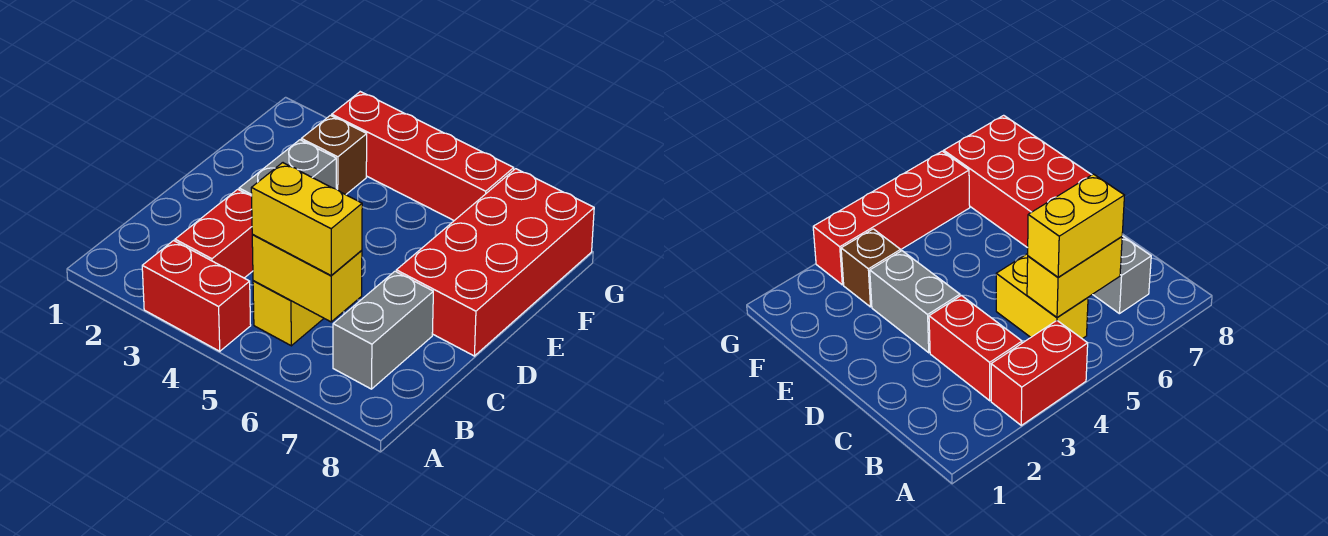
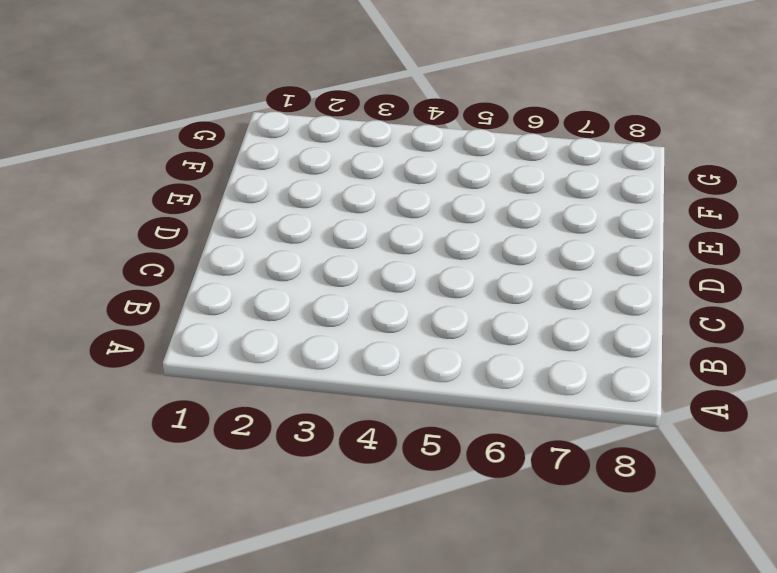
none -> red brick A3:A4 level 1
none -> red brick B3:C3 level 1

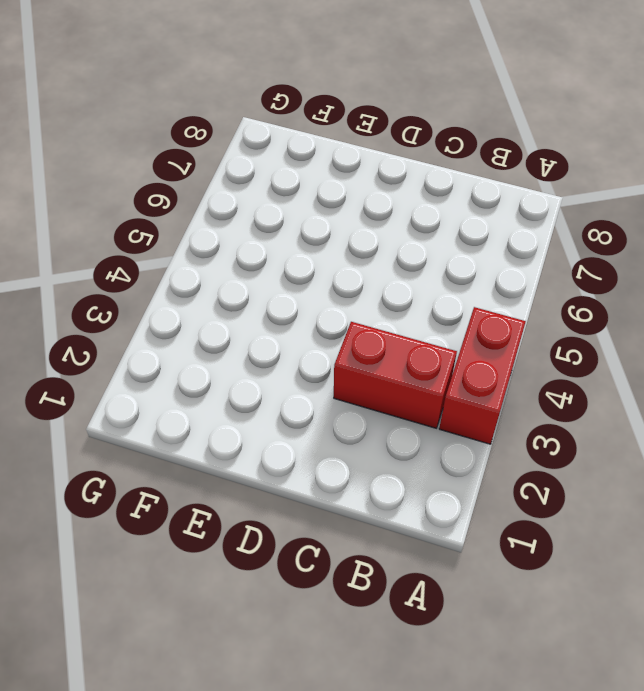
none -> yellow brick B5:C5 level 1
none -> grey brick B7:C7 level 1

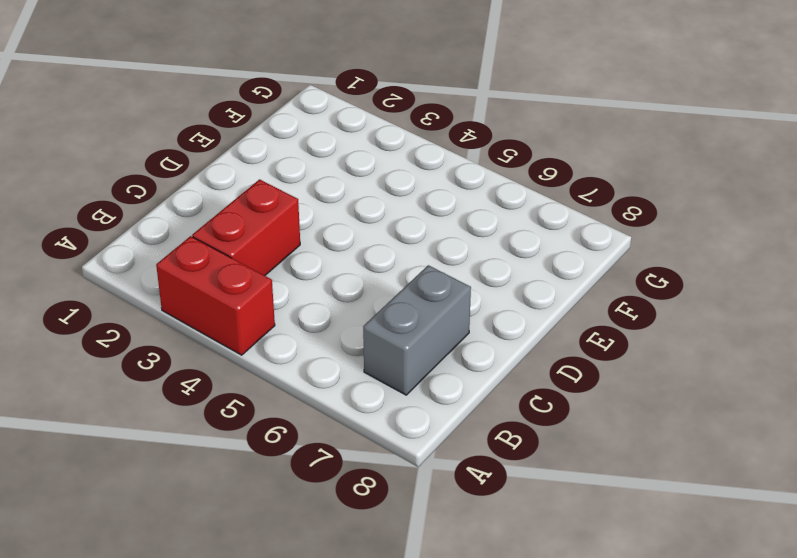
none -> yellow brick B5:C5 level 1
none -> grey brick D3:E3 level 1

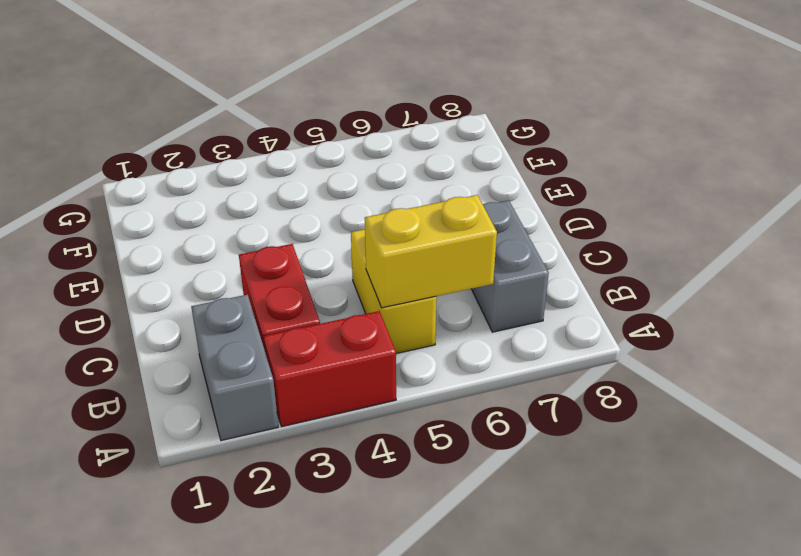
grey brick A2:B2 level 1 -> grey brick D3:E3 level 1
none -> red brick D7:G8 level 1
none -> brown brick F3 level 1

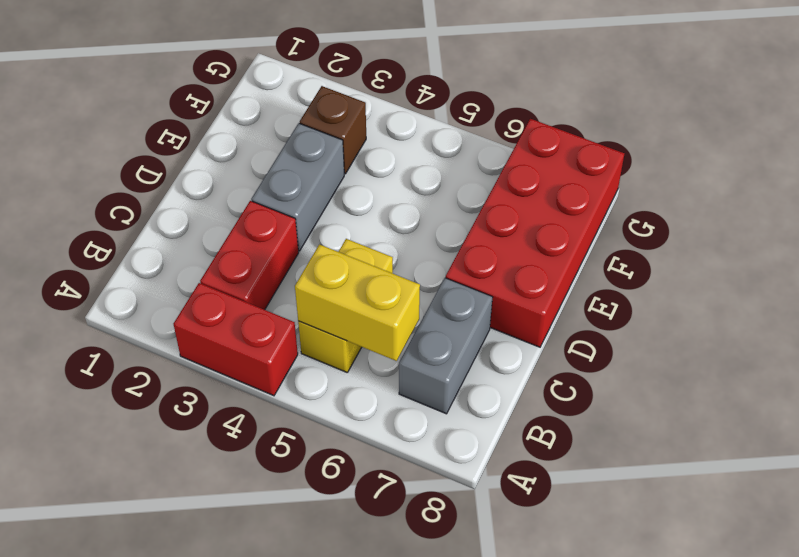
none -> red brick G3:G6 level 1
none -> yellow brick B5:B6 level 3

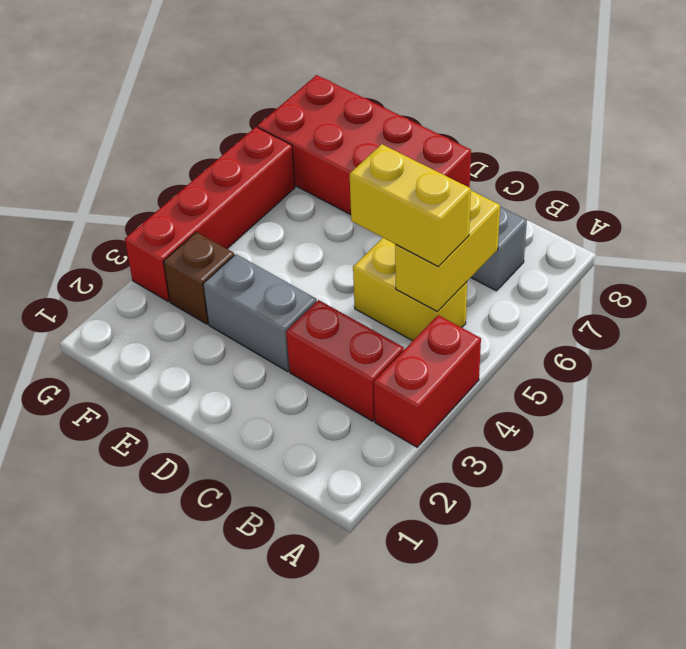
yellow brick B5:C5 level 3 -> yellow brick B5:B6 level 3

